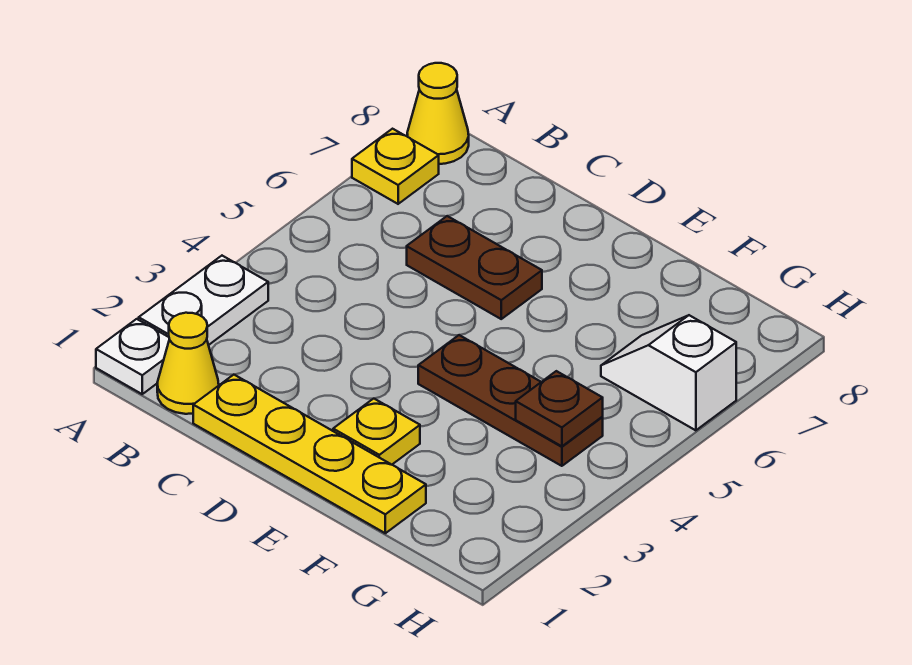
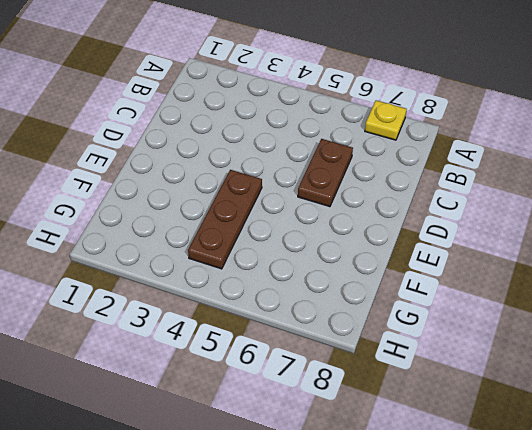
none -> white plate A1 level 1
none -> white plate A2:A3 level 1

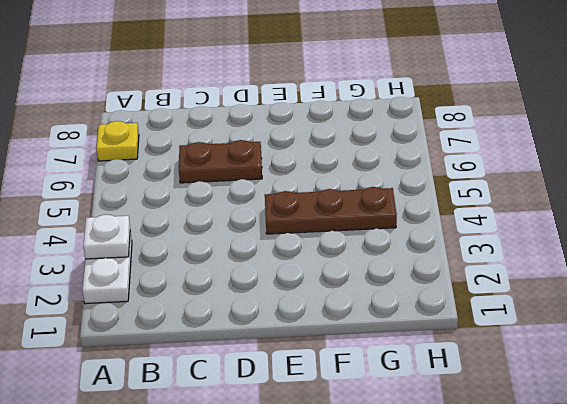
white plate A3 level 2 -> white plate A1 level 1
none -> yellow cone A8 level 1
none -> yellow cone B1 level 1

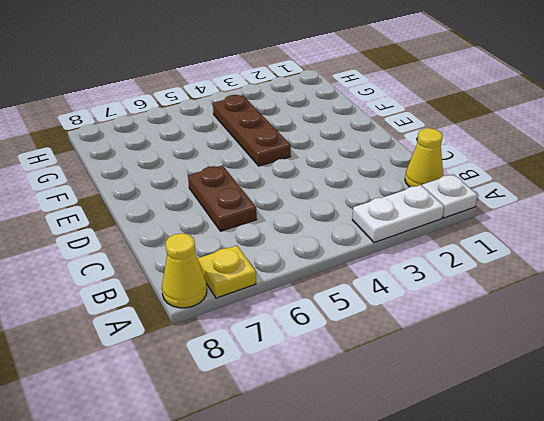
none -> yellow plate C1:F1 level 1
none -> yellow plate E2 level 1

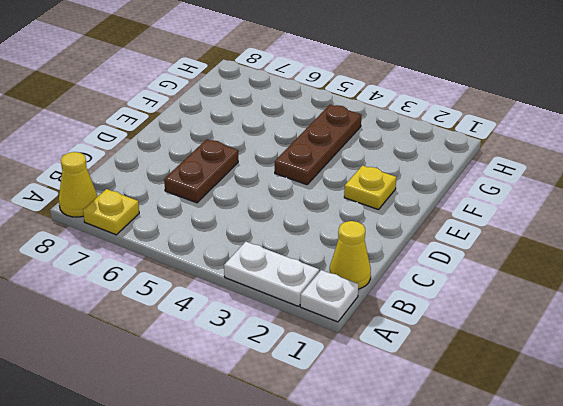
none -> yellow plate C1:F1 level 1
none -> white slope G6:H6 level 1 top H

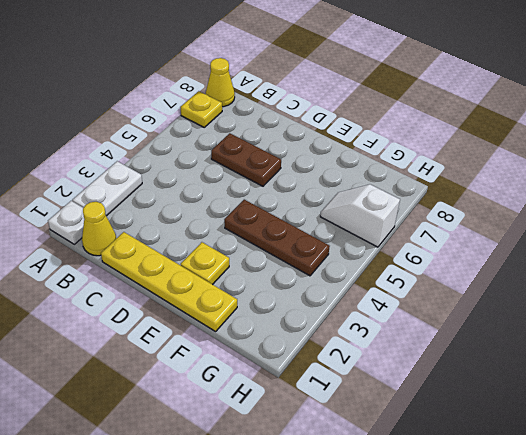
none -> brown plate G4 level 2

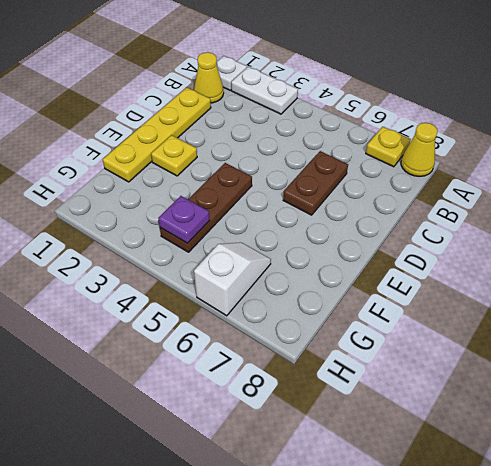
purple plate G4 level 2 -> brown plate G4 level 2

